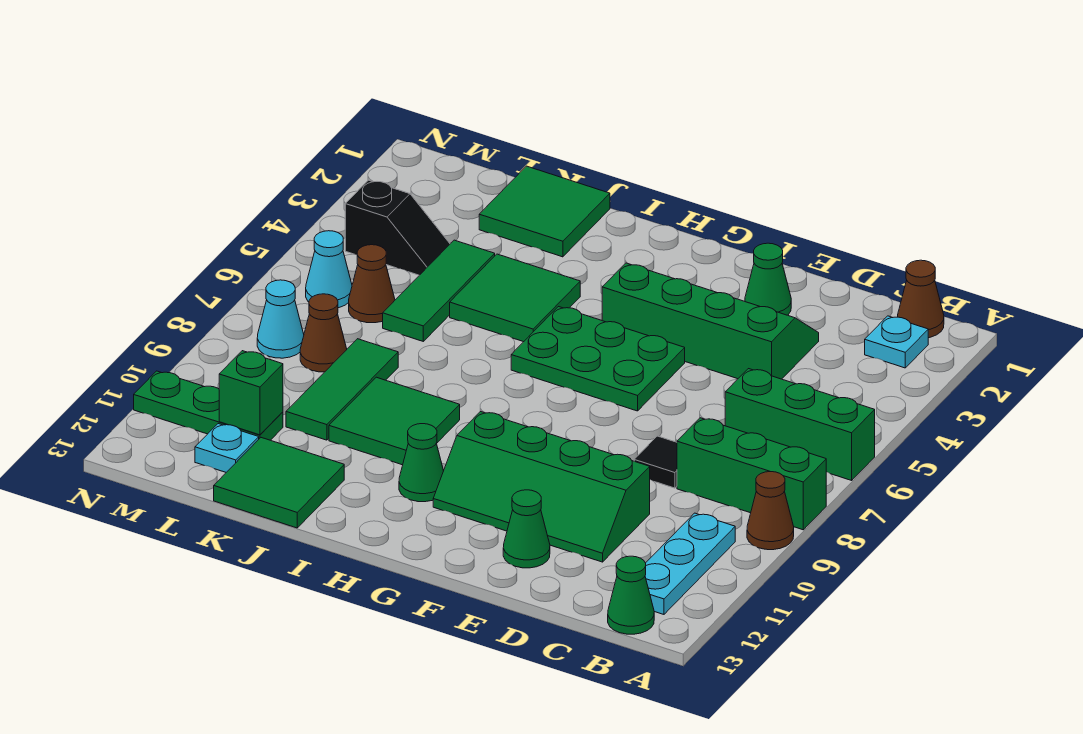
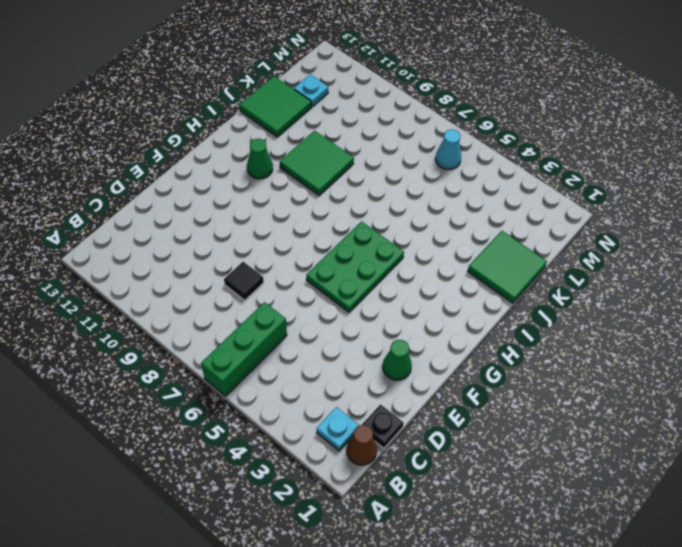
black plate C1 level 1 -> none
none -> green brick A8:C8 level 1
none -> brown cone A9 level 1
none -> cyan plate B10:B12 level 1

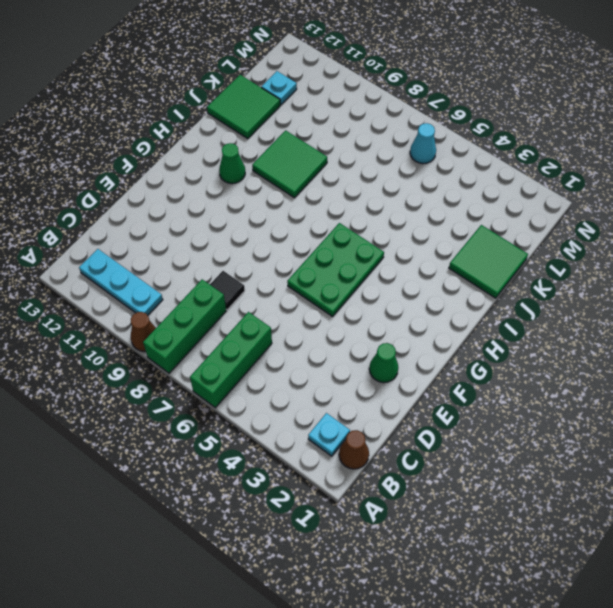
none -> green cone B13 level 1
none -> green slope D3:G4 level 1 top 4
none -> green slope D10:G11 level 1 top 10

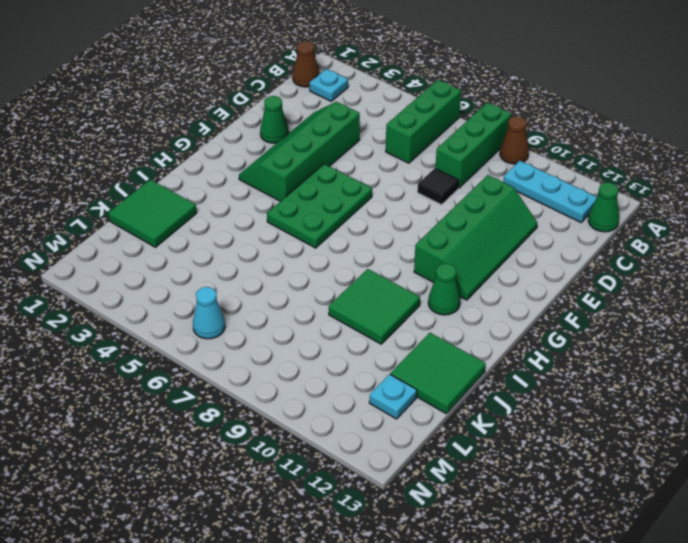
none -> green cone E12 level 1
none -> green tile I4:J5 level 1
none -> green tile K4:K6 level 1

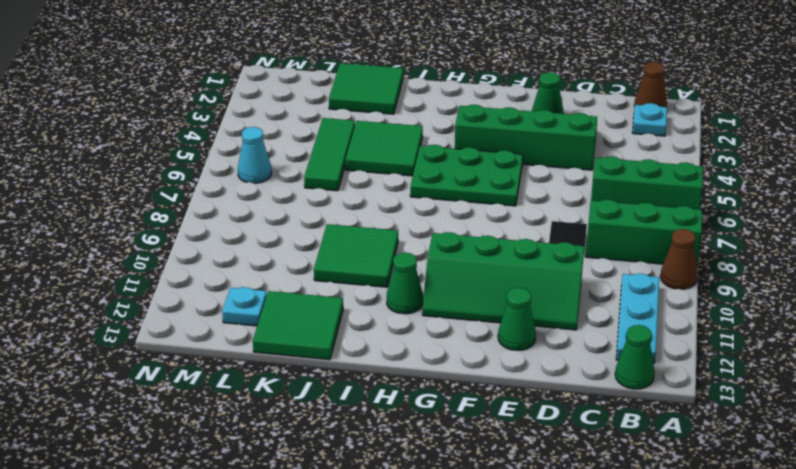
none -> green tile K8:K10 level 1
none -> black slope L4:M4 level 1 top M
none -> brown cone L6 level 1

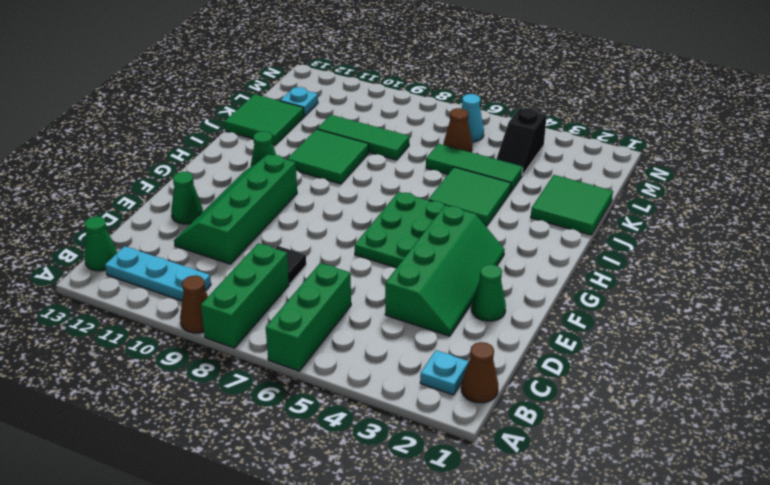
none -> brown cone L8 level 1
none -> green plate L11:N11 level 1
none -> cyan cone M8 level 1

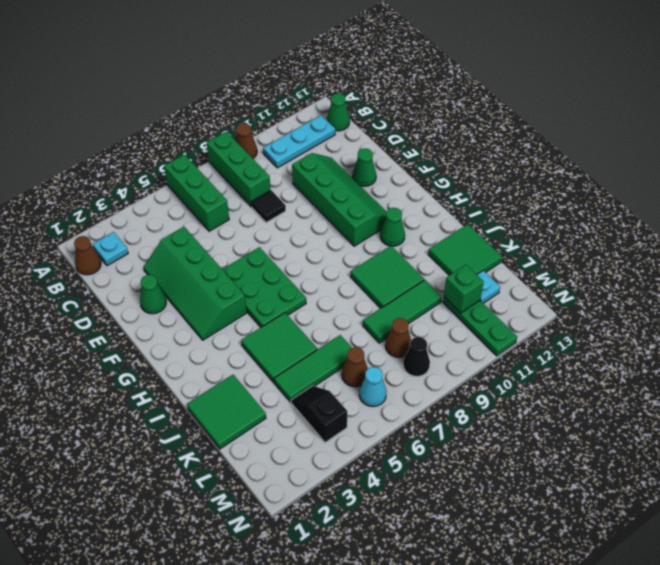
black cone M8 level 1 -> cyan cone M8 level 1

